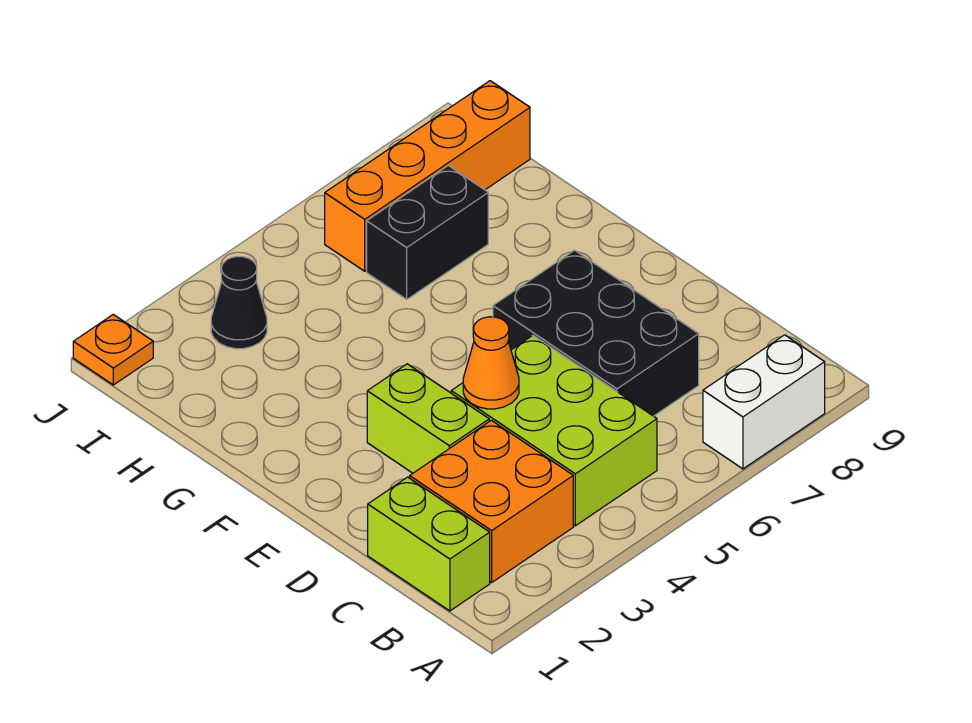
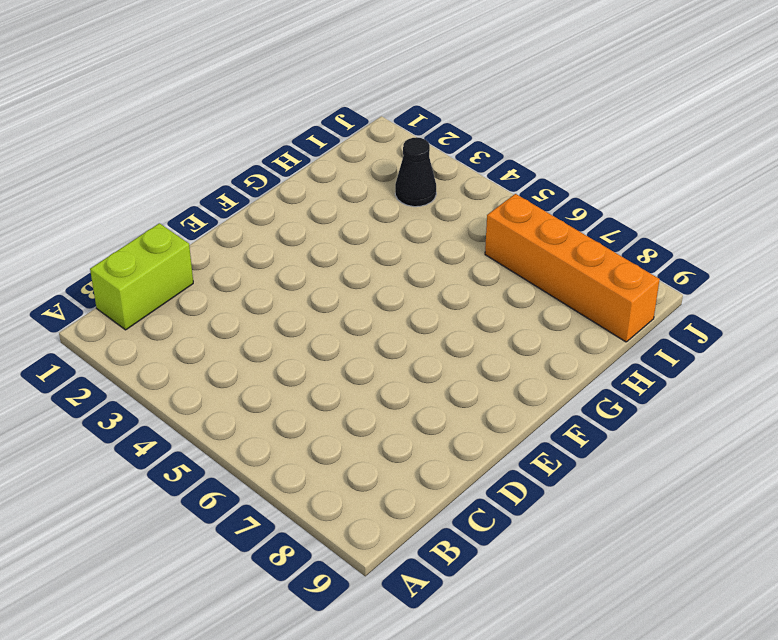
none -> white brick A7:A8 level 1
none -> orange brick B2:C3 level 1

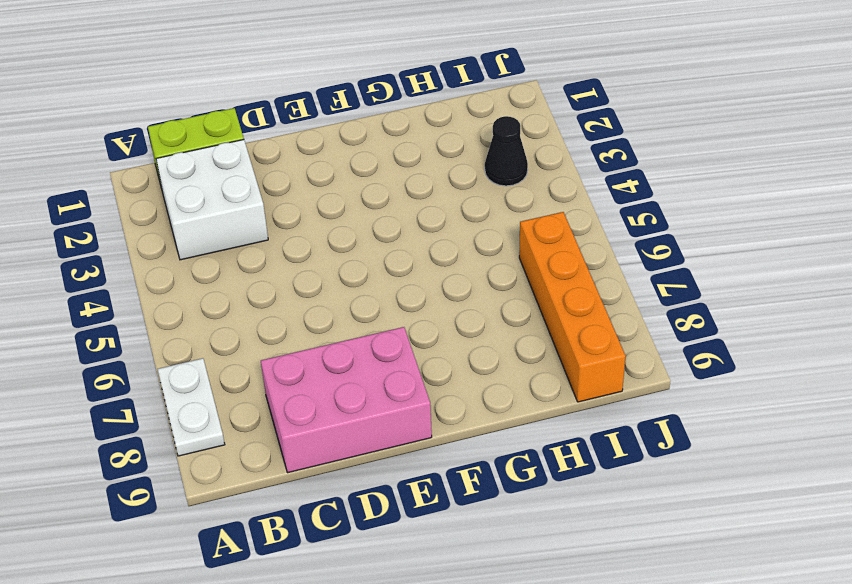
white plate A7:A8 level 1 -> white brick A7:A8 level 1
white brick B2:C3 level 1 -> orange brick B2:C3 level 1
pink brick C8:E9 level 1 -> none
none -> lime brick B4:D5 level 1
none -> black brick C6:E7 level 1

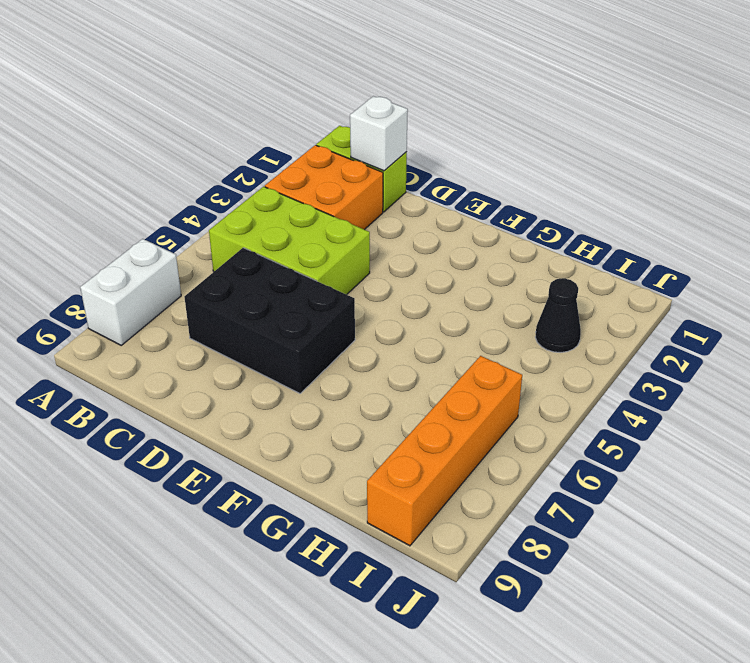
white brick C1 level 2 -> none
none -> lime brick D3:E3 level 1
none -> black brick H6:H7 level 1

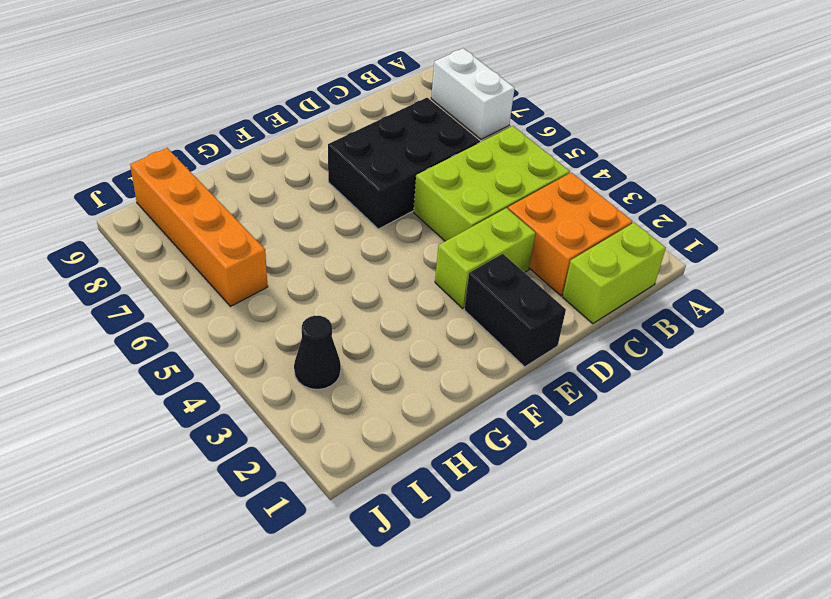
black brick E1:E2 level 1 -> black brick H6:H7 level 1
none -> orange plate J1 level 1
none -> orange cone D4 level 2

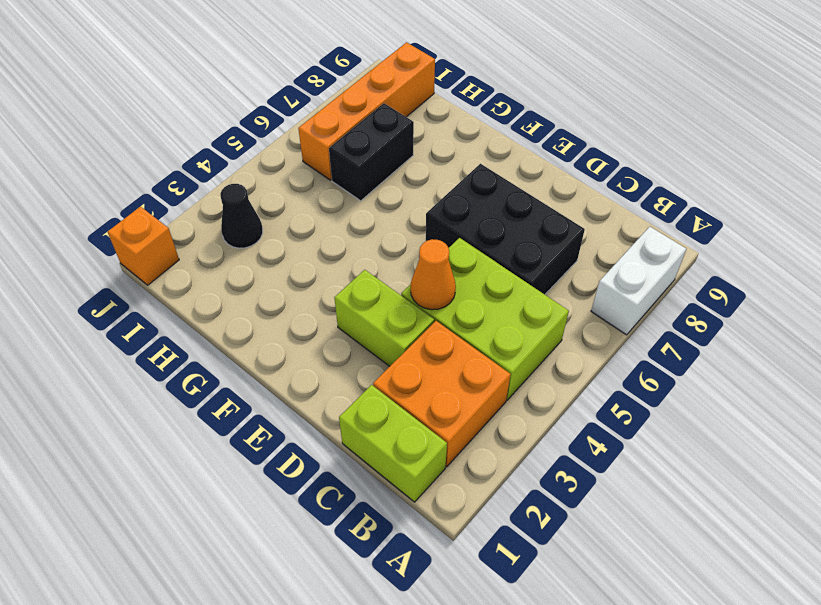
orange brick J1 level 1 -> orange plate J1 level 1

